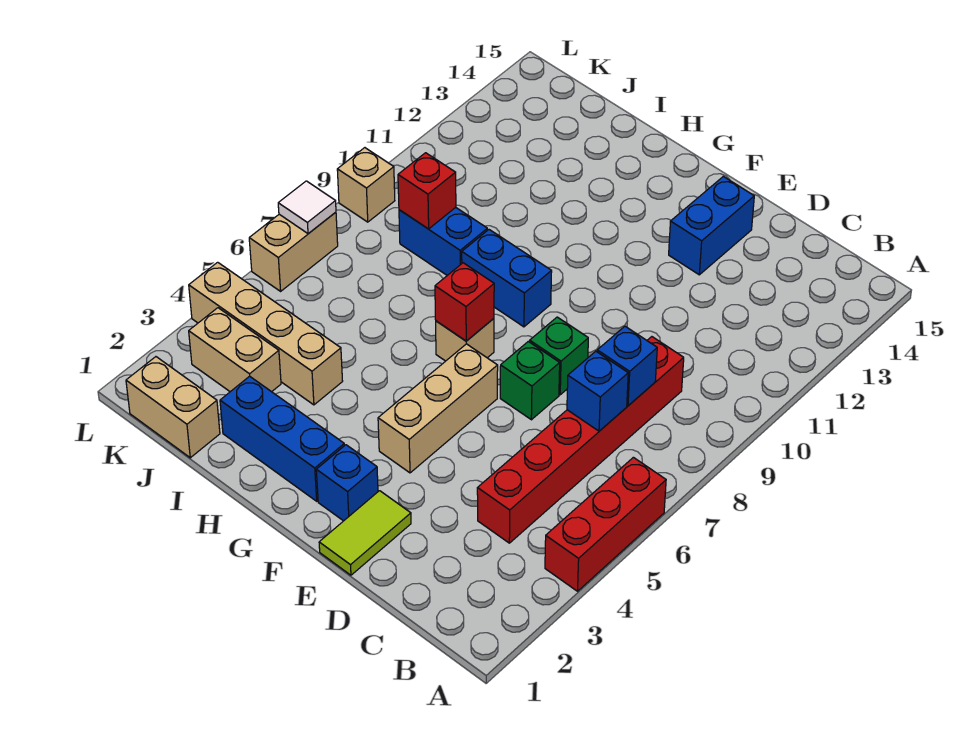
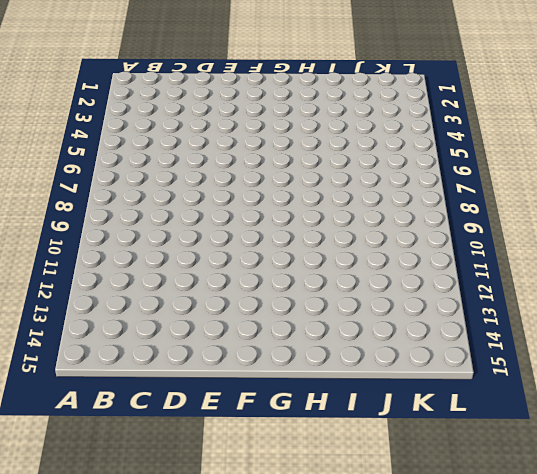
none -> red brick A4:A6 level 1
none -> red brick C4:C9 level 1
none -> lime tile E1:E2 level 1

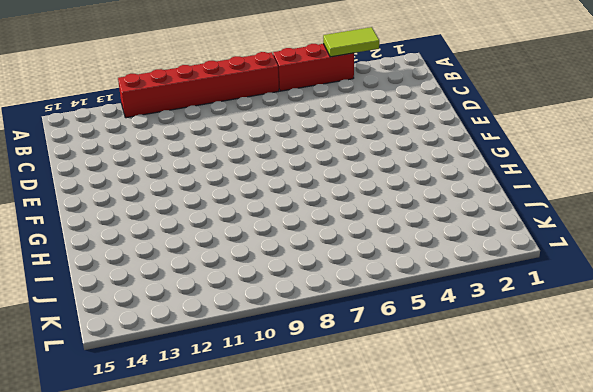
lime tile A3:A4 level 2 -> lime tile E1:E2 level 1
red brick A7:A12 level 1 -> red brick C4:C9 level 1
none -> green brick E7 level 1
none -> green brick E8 level 1
none -> blue brick E13:E14 level 1

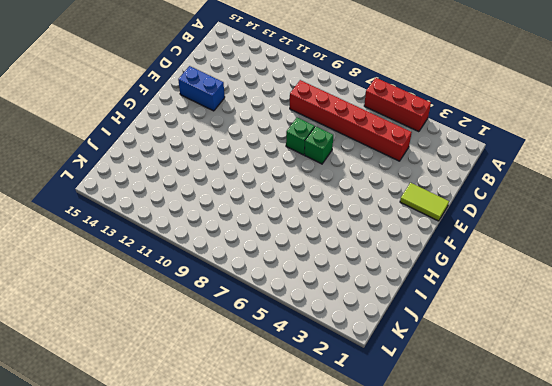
none -> blue brick F2 level 1
none -> tan brick F4:F6 level 1
none -> blue brick G2:I2 level 1

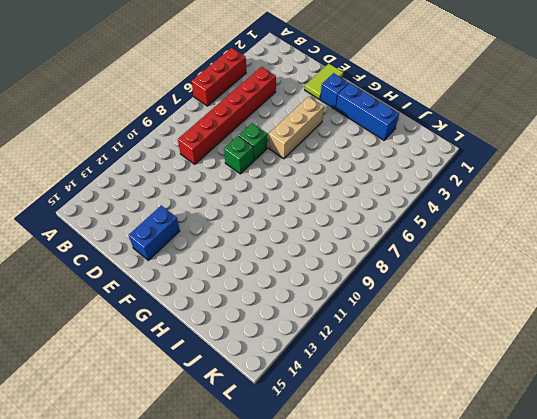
none -> tan brick G7 level 1
none -> blue brick G9:H9 level 1
none -> tan brick I4:L4 level 1

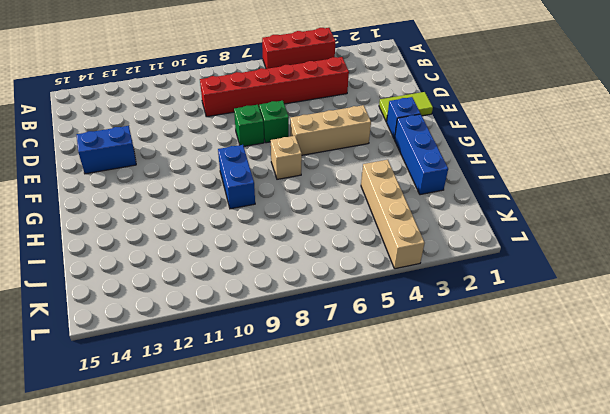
none -> blue brick I9:J9 level 1
none -> tan brick J1:K1 level 1
none -> tan brick J3:K3 level 1

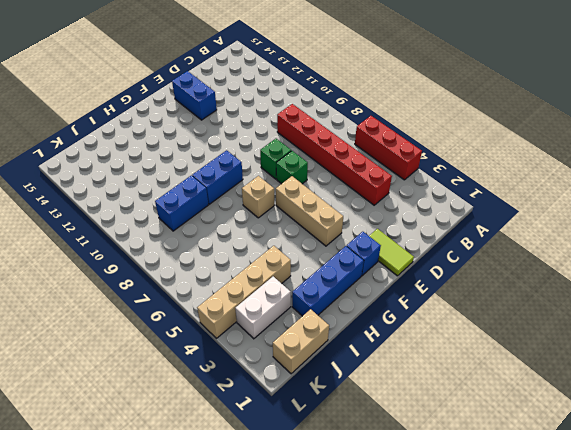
white brick J3:K3 level 1 -> tan brick J3:K3 level 1
none -> tan brick L6:L7 level 1
none -> tan brick L9 level 1
none -> blue brick C7 level 2

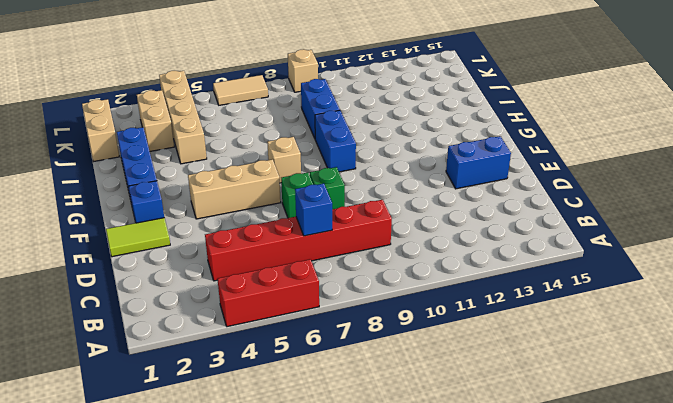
tan tile L6:L7 level 1 -> tan brick L6:L7 level 1
none -> blue brick C8 level 2
none -> red brick G7 level 2
none -> red brick J9 level 2

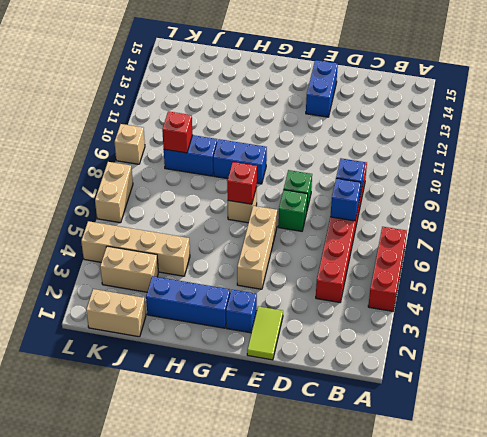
none -> white tile L7 level 2

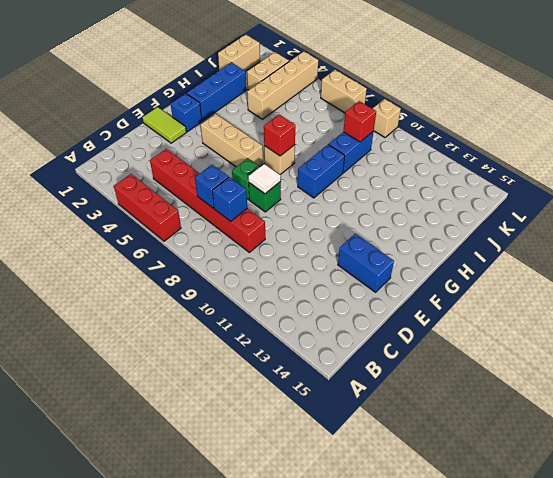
white tile E8 level 2 -> white tile L7 level 2

